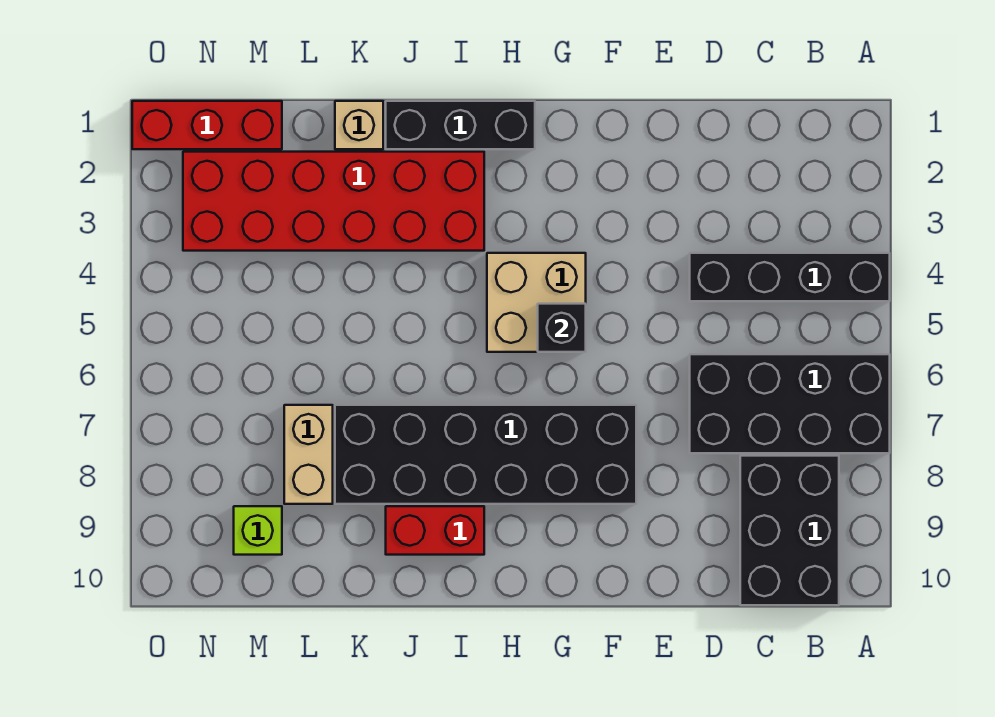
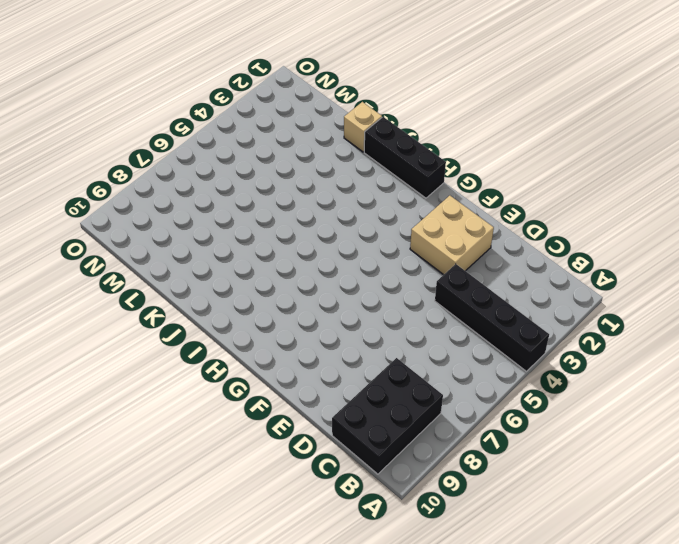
tan brick E2:F3 level 1 -> tan brick G4:H5 level 1
none -> black brick A6:D7 level 1
none -> black brick F7:K8 level 1
none -> red brick I2:N3 level 1

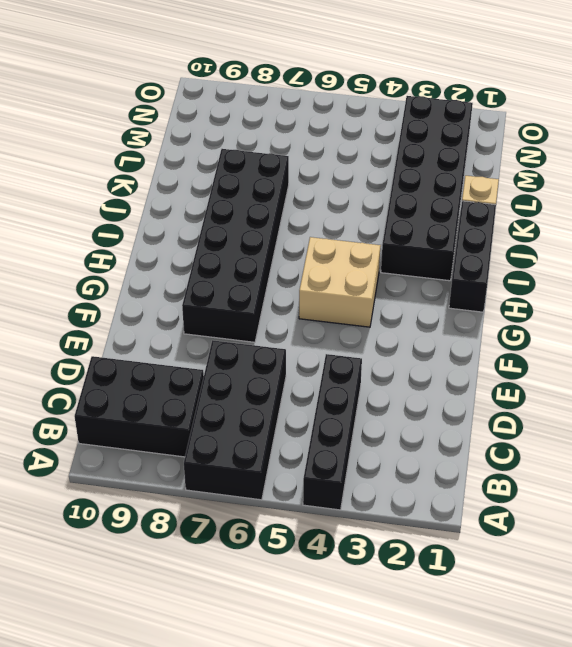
black brick I2:N3 level 1 -> red brick I2:N3 level 1
none -> red brick I9:J9 level 1
none -> tan brick L7:L8 level 1
none -> red brick M1:O1 level 1

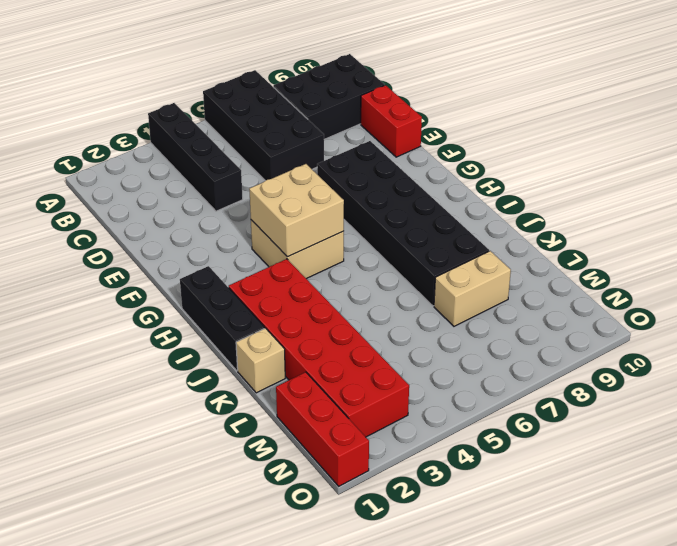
red brick D10:E10 level 1 -> red brick I9:J9 level 1
tan brick G4:H5 level 2 -> black brick G5 level 2
none -> lime brick M9 level 1

